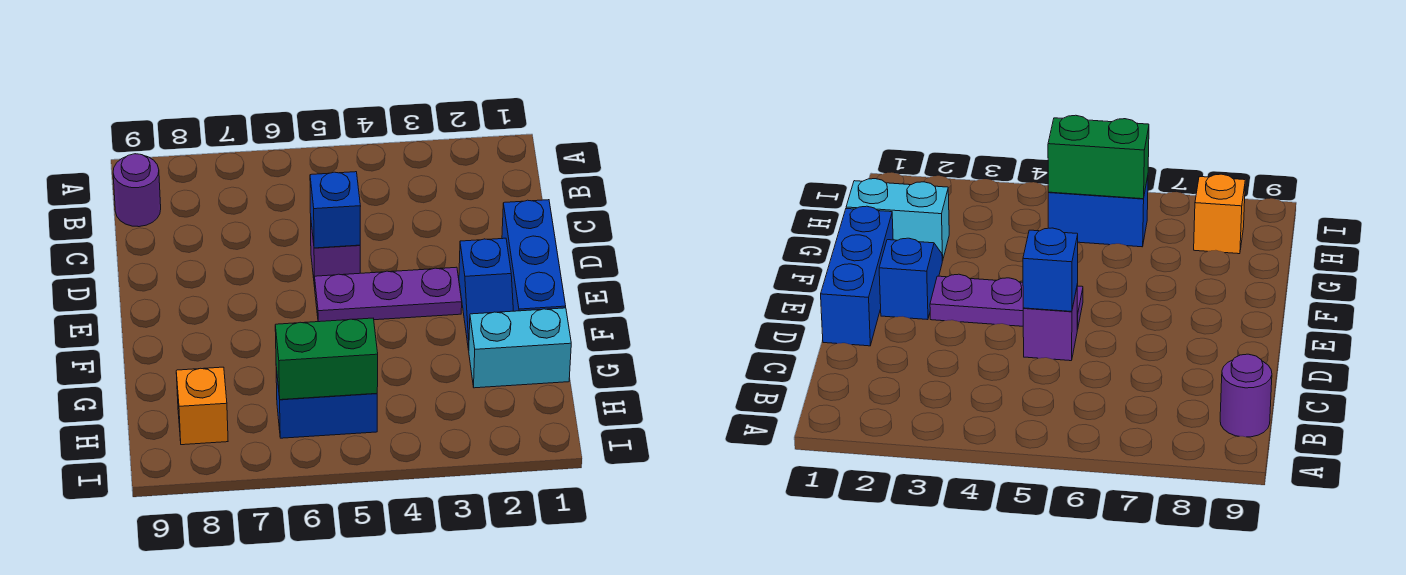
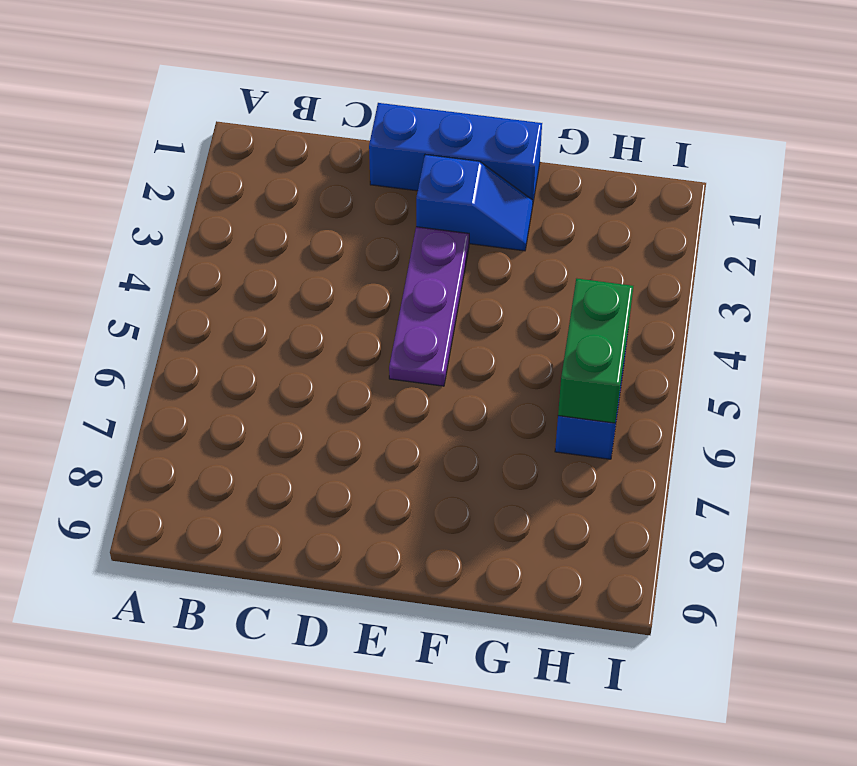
none -> purple round brick B9 level 1
none -> purple brick D5 level 1

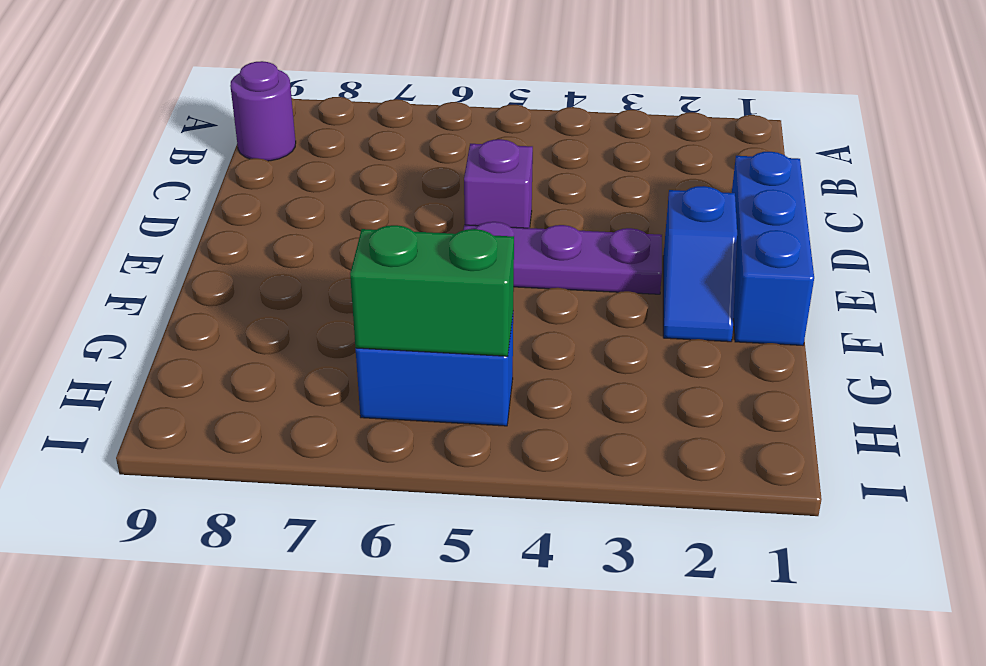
none -> cyan brick G1:G2 level 1
none -> orange brick H8 level 1

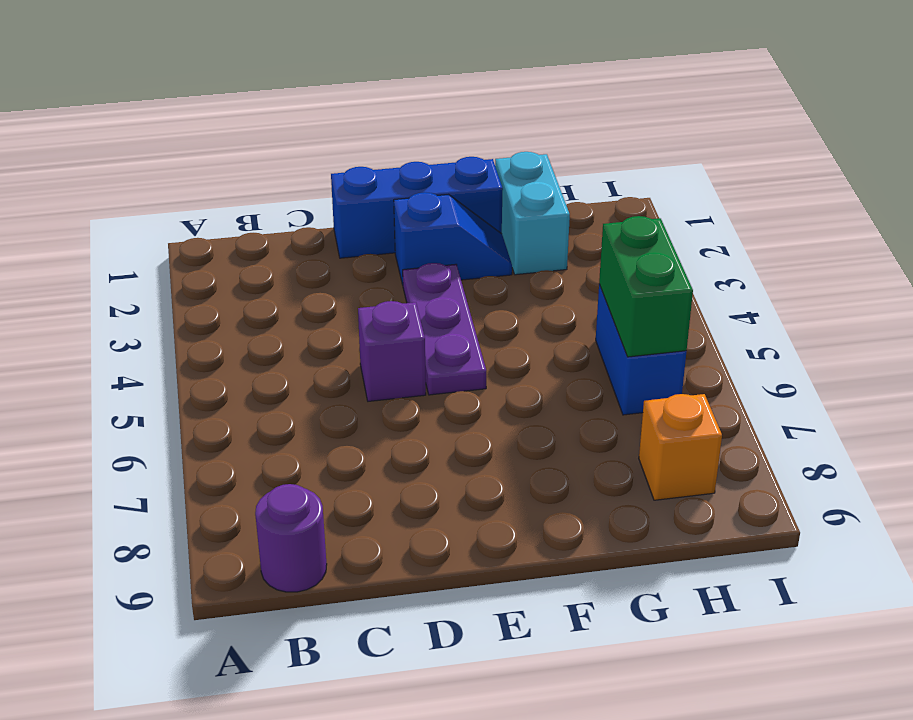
none -> blue brick D5 level 2

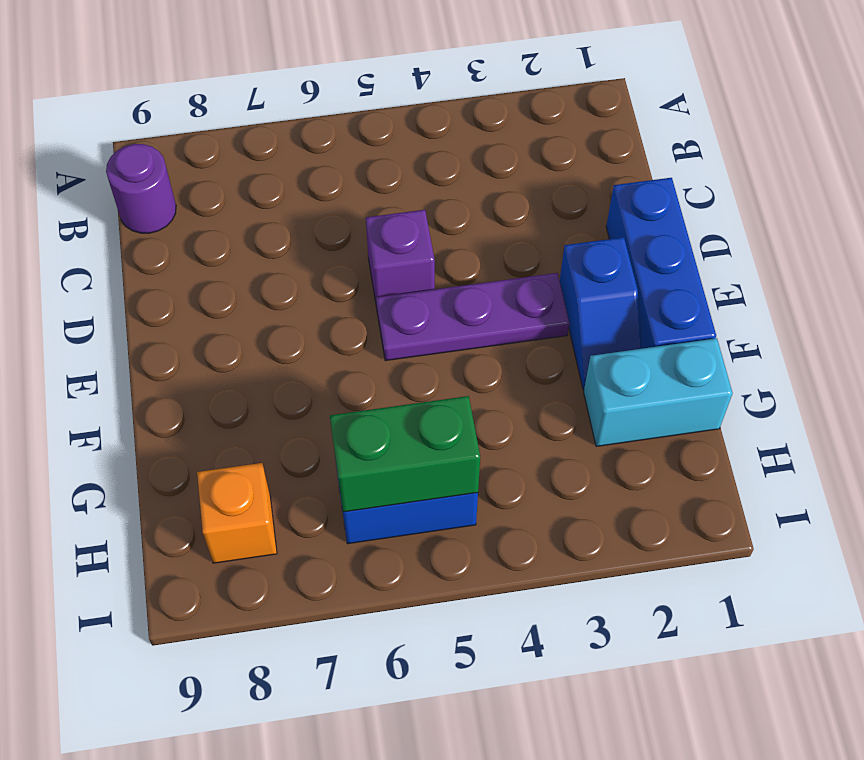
none -> blue brick D5 level 2

